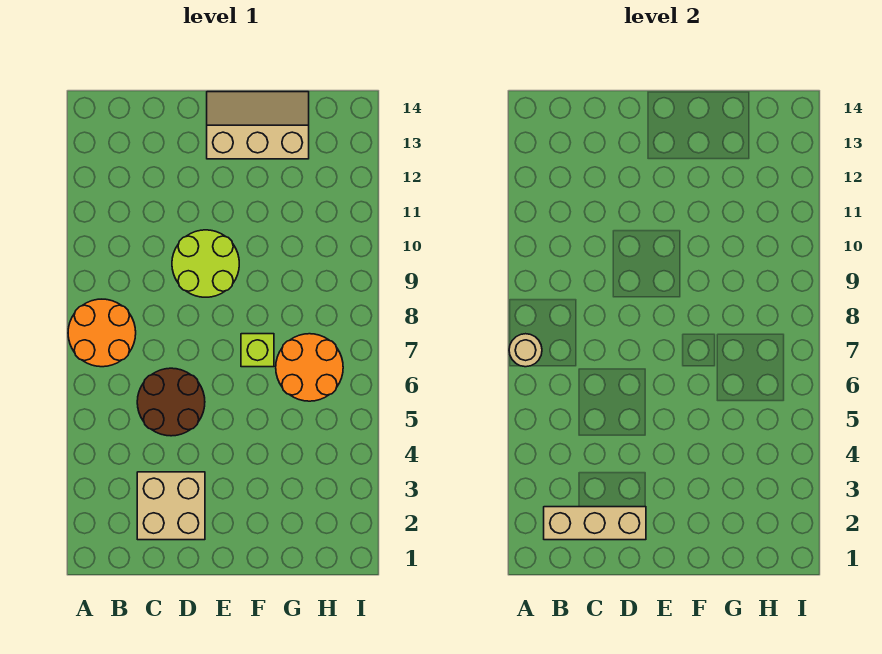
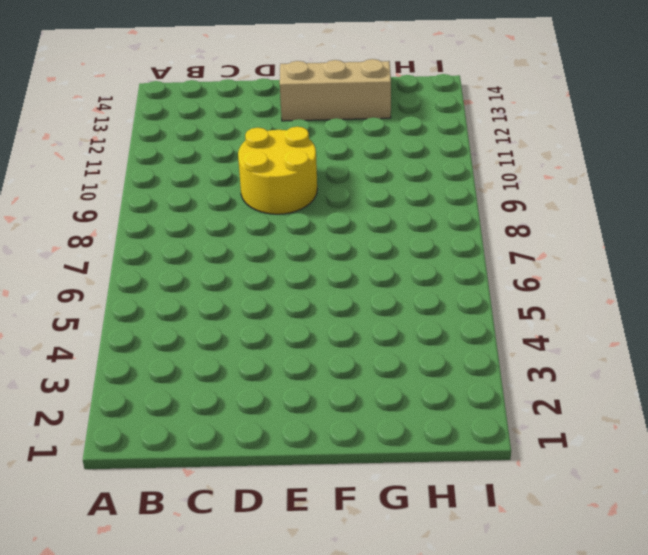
yellow round brick D9:E10 level 1 -> lime round brick D9:E10 level 1
none -> orange round brick A7:B8 level 1
none -> tan brick C2:D3 level 1

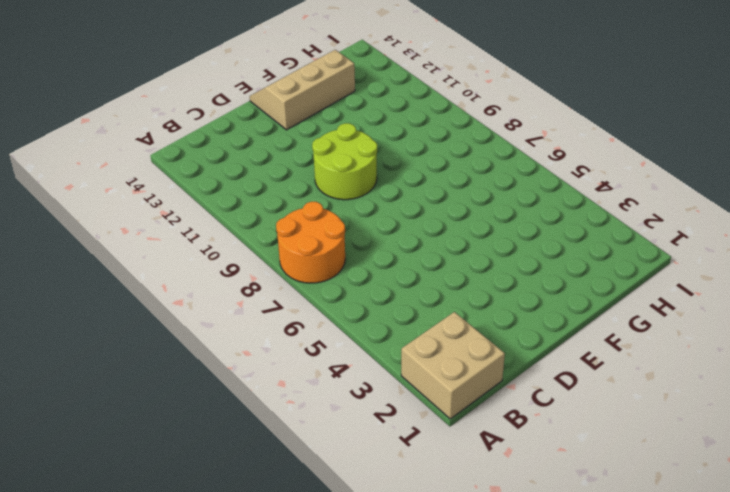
tan brick A1:B2 level 1 -> tan brick C2:D3 level 1
none -> brown round brick C5:D6 level 1
none -> lime brick F7 level 1

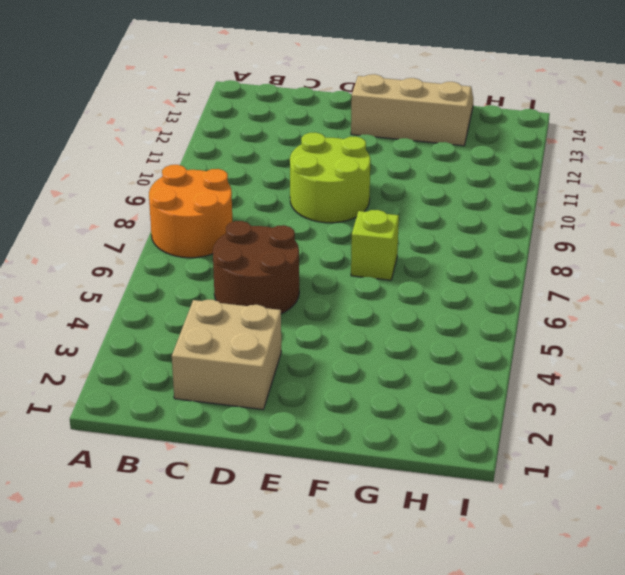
none -> orange round brick G6:H7 level 1
none -> tan round brick A7 level 2

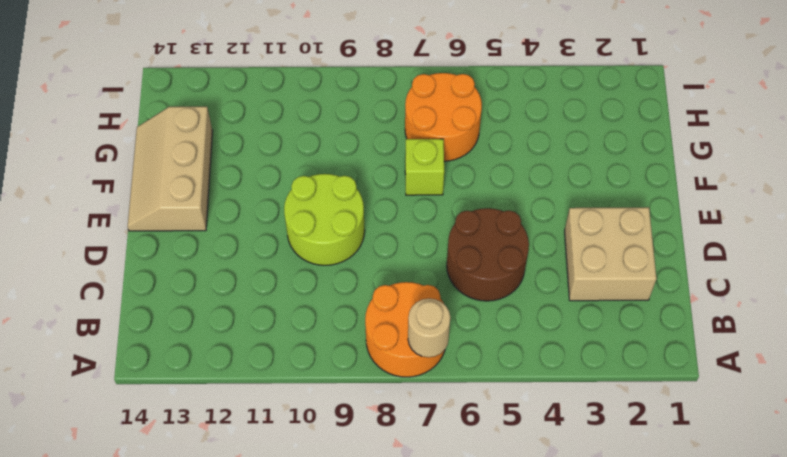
none -> tan brick B2:D2 level 2

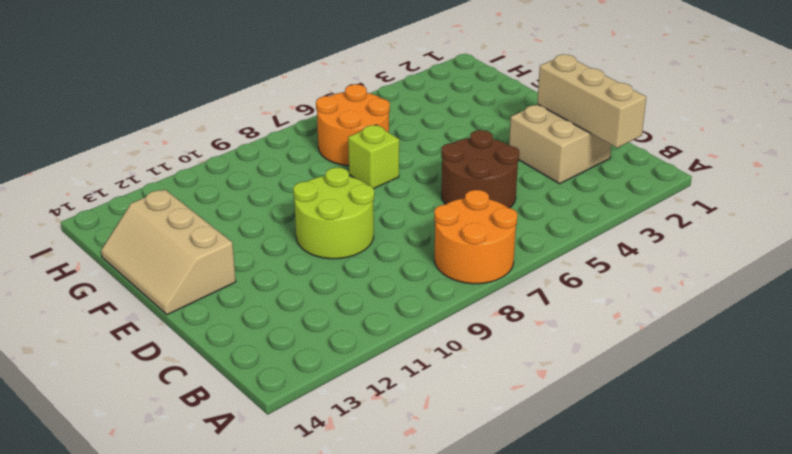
none -> tan round brick A7 level 2

